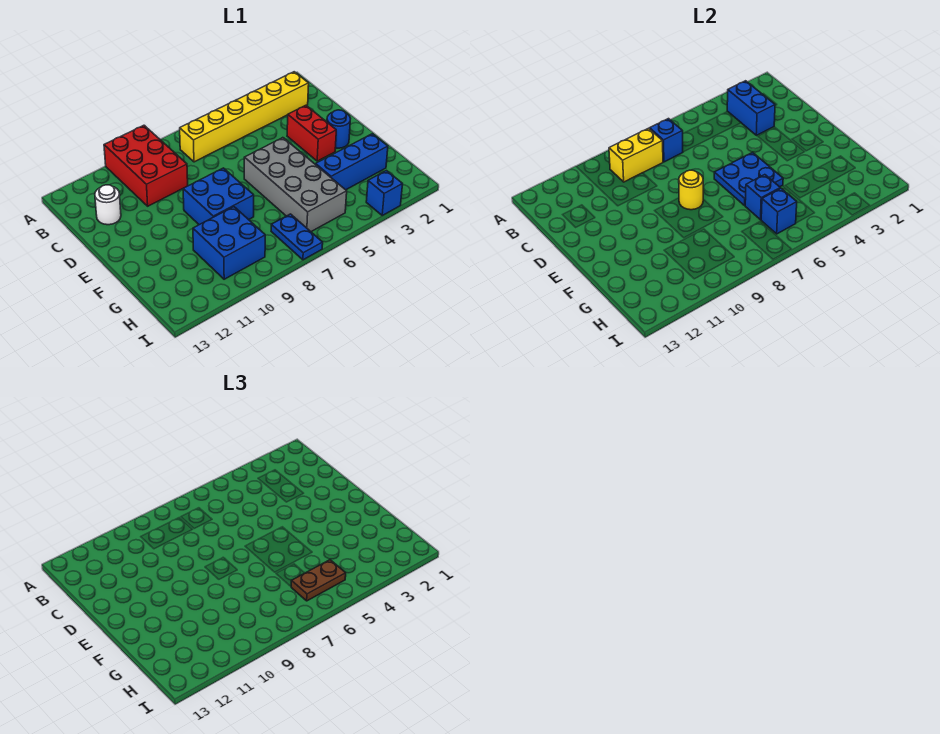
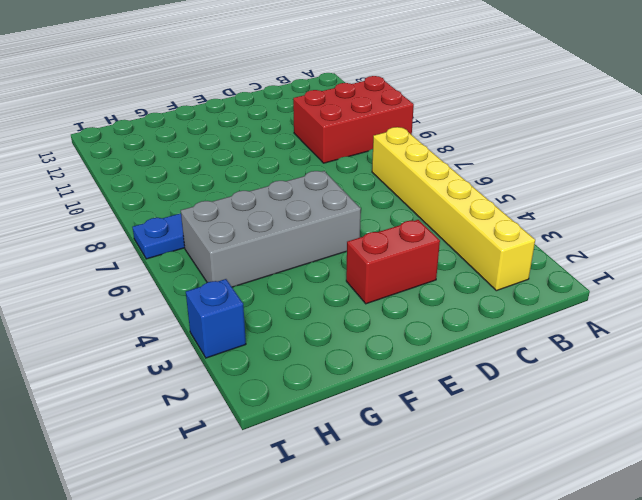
none -> white round brick C12 level 1
none -> blue round brick E2 level 1
none -> blue brick E8:F9 level 1

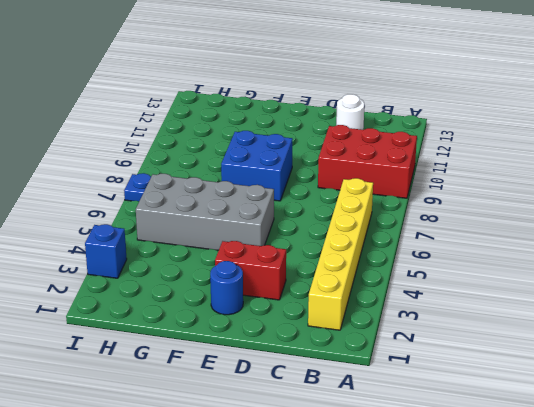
none -> blue brick G2:G4 level 1
none -> blue brick G9:H10 level 1
none -> blue brick B3:C3 level 2

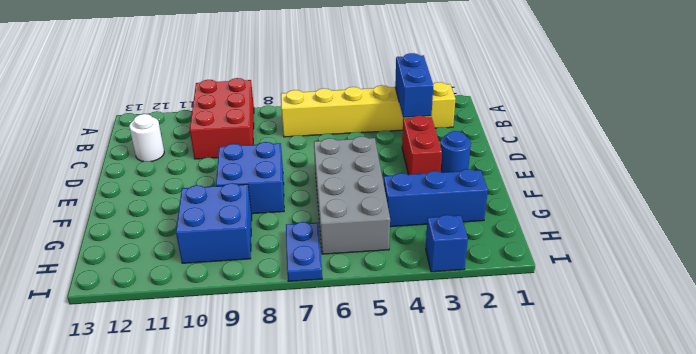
none -> blue brick B7 level 2
none -> yellow brick B8:B9 level 2
none -> blue plate E5:F6 level 2

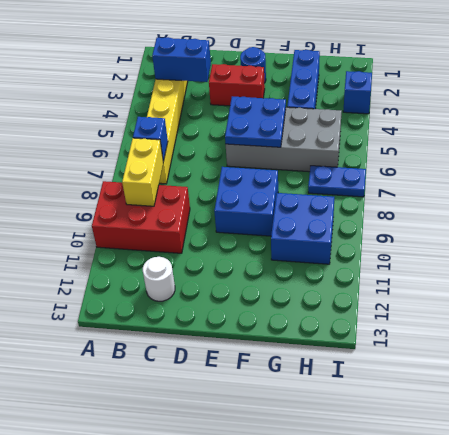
none -> yellow round brick E8 level 2
none -> blue brick G6 level 2
none -> blue brick H6 level 2

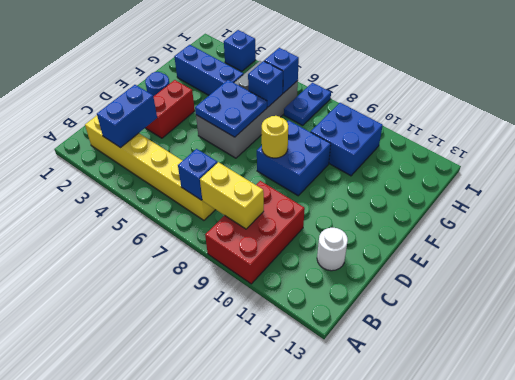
none -> brown plate H5:H6 level 3

